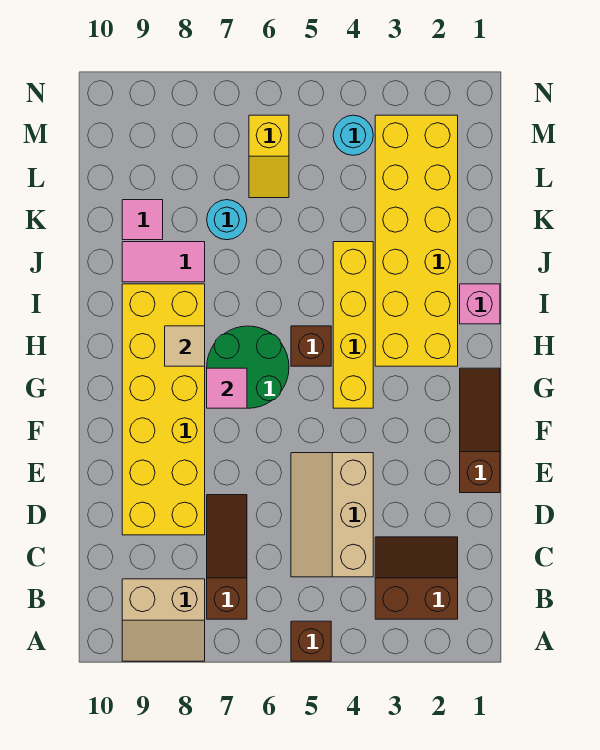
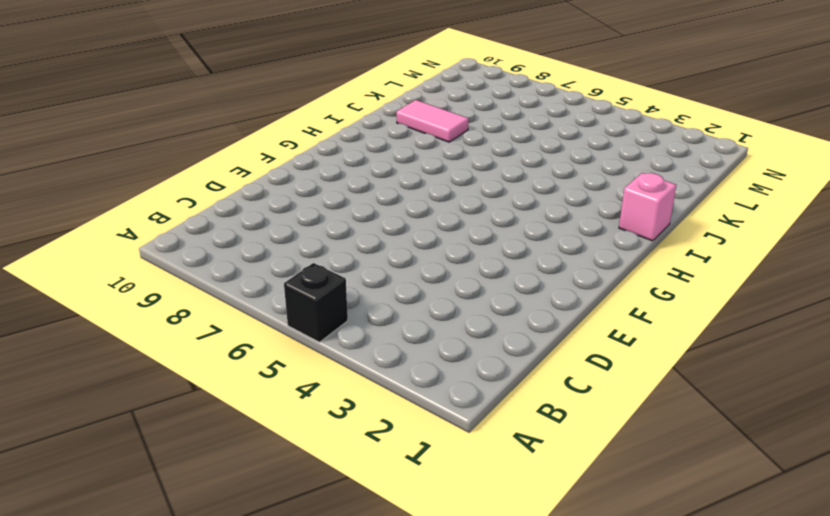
black brick A5 level 1 -> brown brick A5 level 1
none -> tan slope A8:B9 level 1 top B
none -> brown slope B2:C3 level 1 top B
none -> brown slope B7:D7 level 1 top B

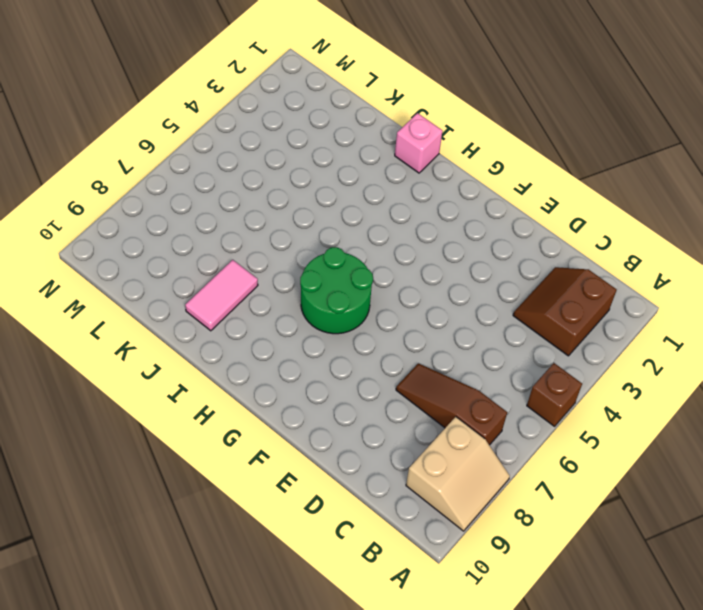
none -> tan slope C4:E5 level 1 top 4
none -> yellow brick D8:I9 level 1
none -> brown slope E1:G1 level 1 top E

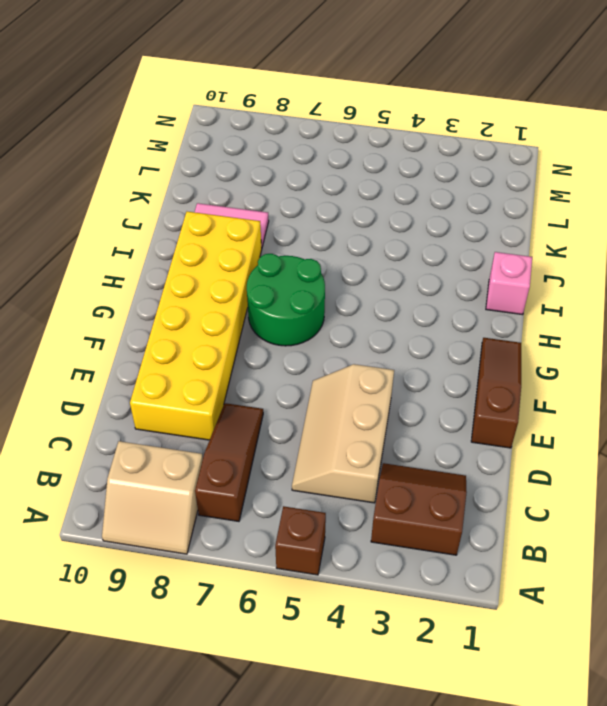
none -> yellow brick G4:J4 level 1
none -> yellow brick H2:M3 level 1
none -> brown brick H5 level 1

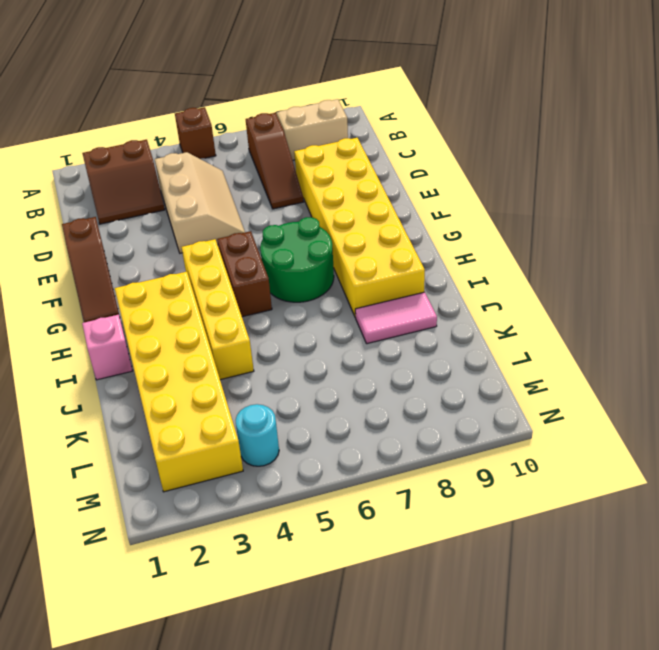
brown brick G5:H5 level 1 -> brown brick H5 level 1
none -> cyan round brick K7 level 1
none -> pink tile K9 level 1
none -> yellow slope L6:M6 level 1 top M

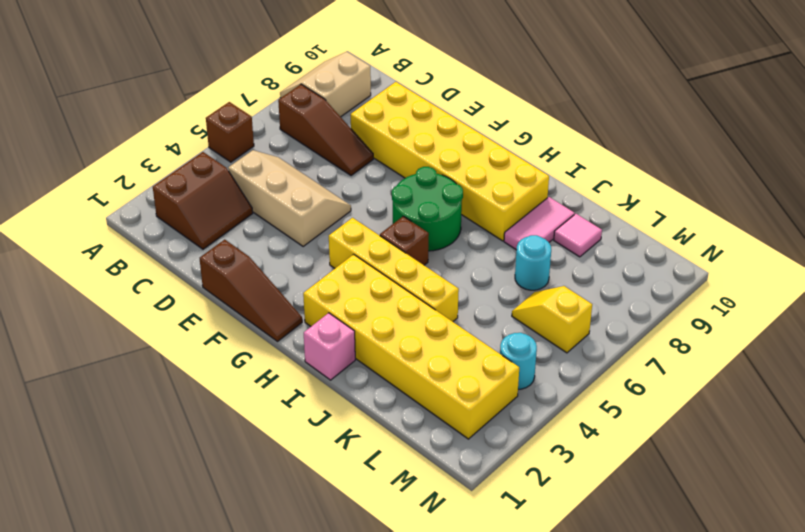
none -> pink tile G7 level 2
none -> tan tile H8 level 2

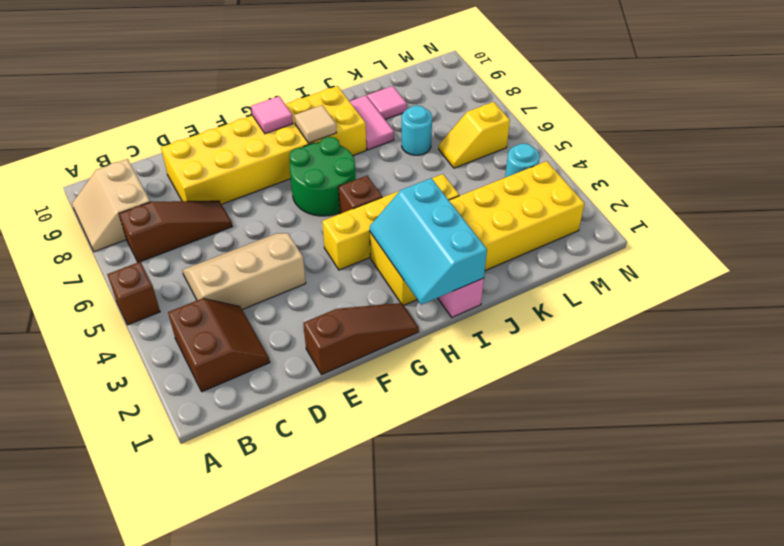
pink tile G9 level 2 -> pink tile G7 level 2
cyan slope H1:I3 level 2 top I -> none

